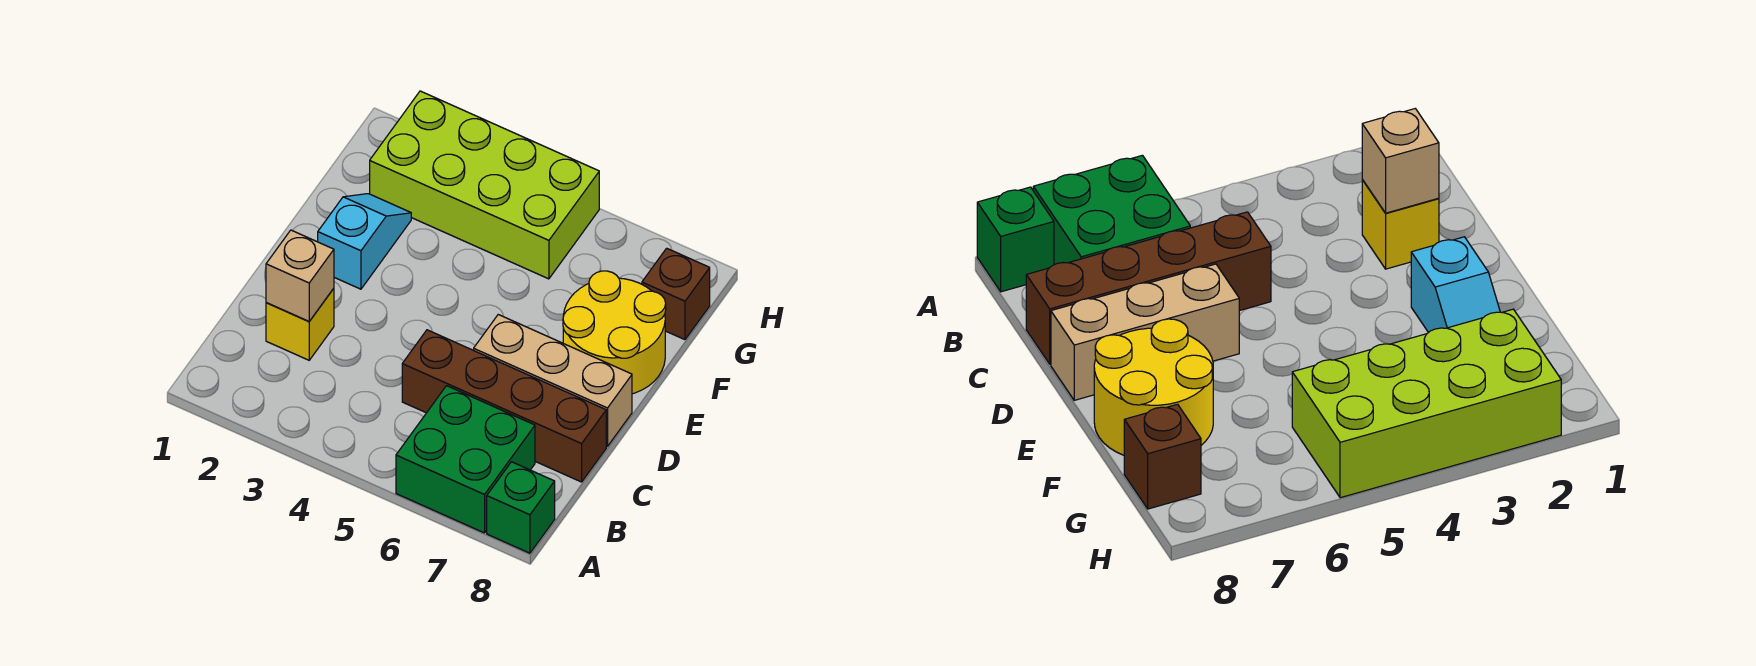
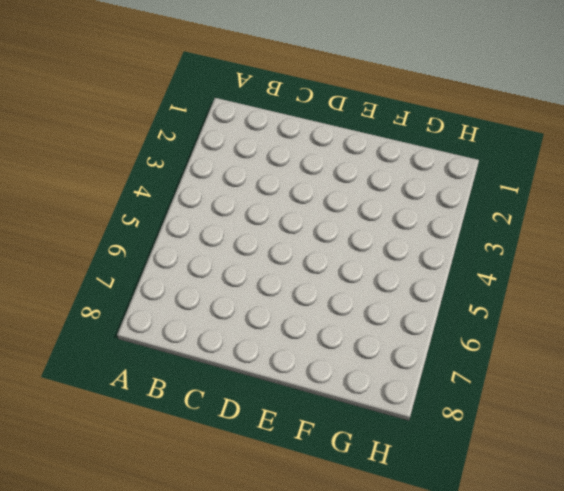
none -> green brick A6:B7 level 1
none -> green brick A8 level 1

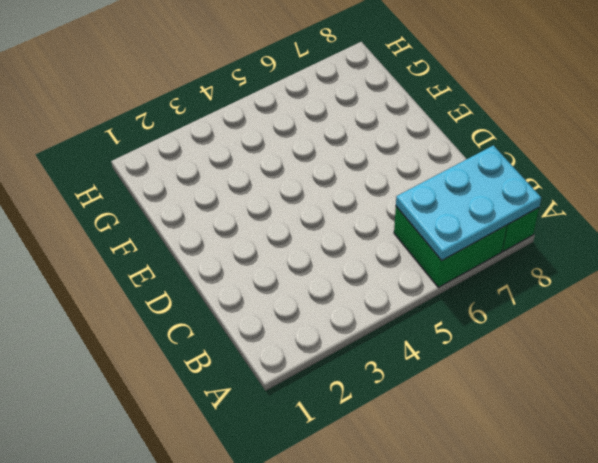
cyan plate A6:B8 level 2 -> none
none -> yellow brick C2 level 1
none -> brown brick C5:C8 level 1

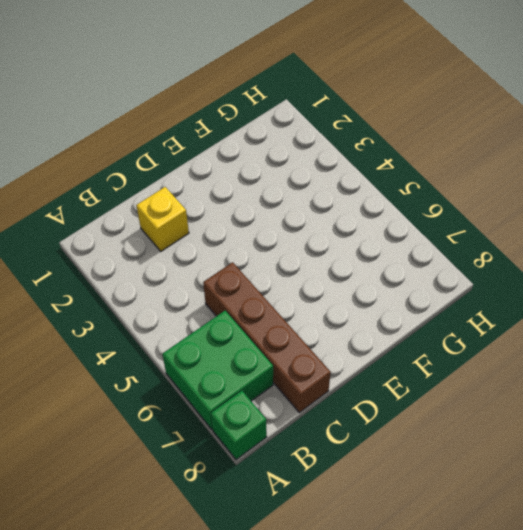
none -> tan brick D6:D8 level 1
none -> cyan slope E2:F2 level 1 top E

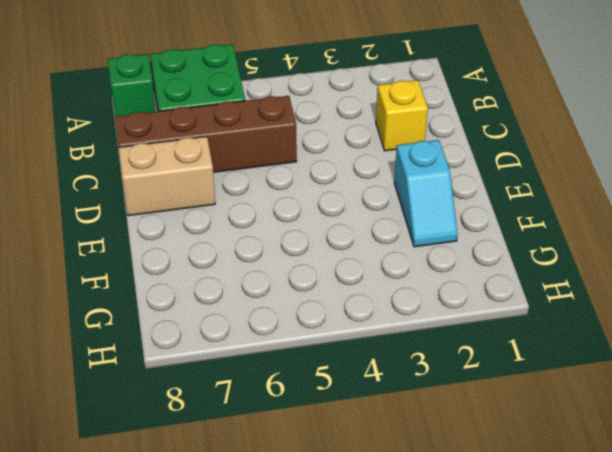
tan brick D7:D8 level 1 -> tan brick D6:D8 level 1
none -> yellow round brick E7:F8 level 1
none -> lime brick G2:H5 level 1

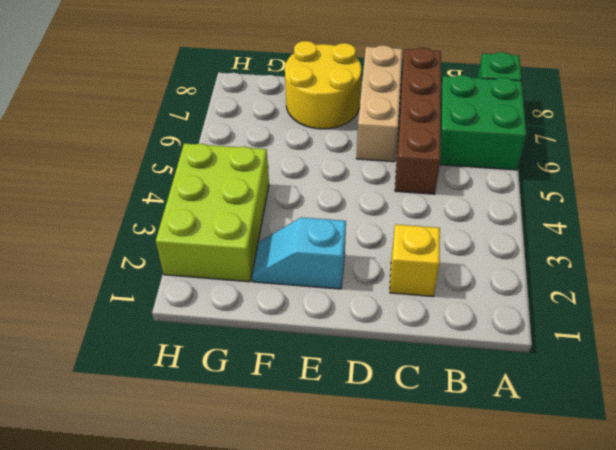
lime brick G2:H4 level 1 -> lime brick G2:H5 level 1
none -> brown brick G8 level 1
none -> tan brick C2 level 2

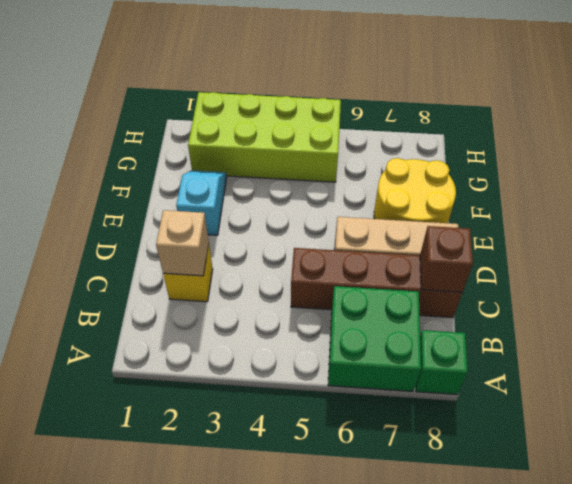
brown brick C8 level 2 -> brown brick G8 level 1

